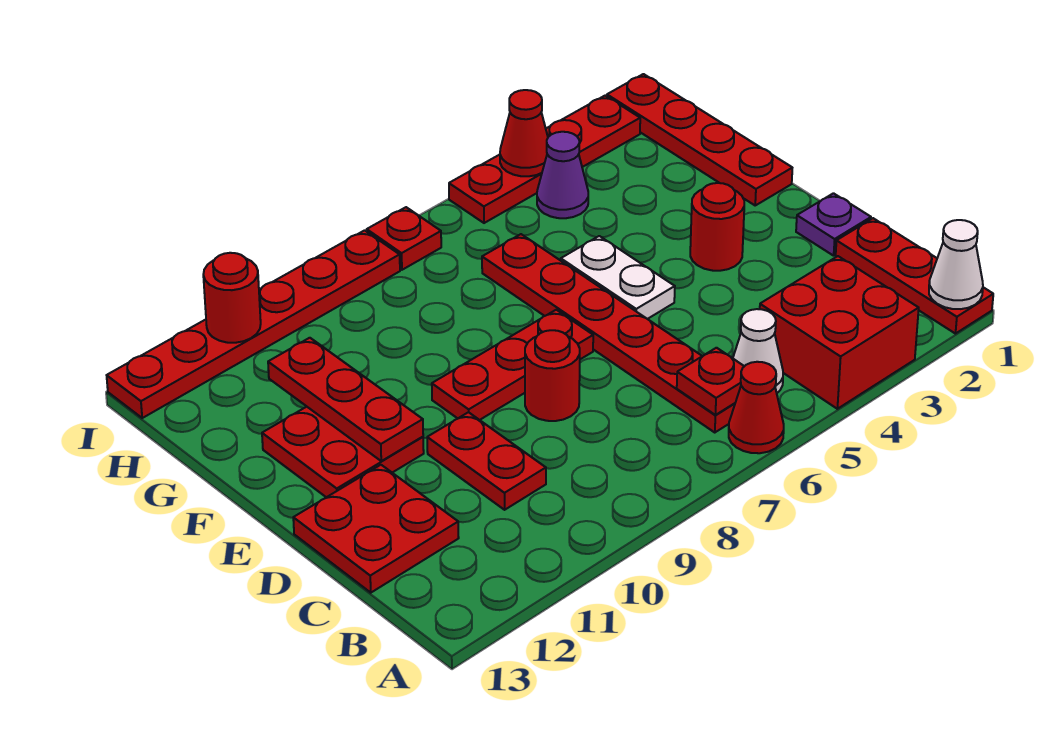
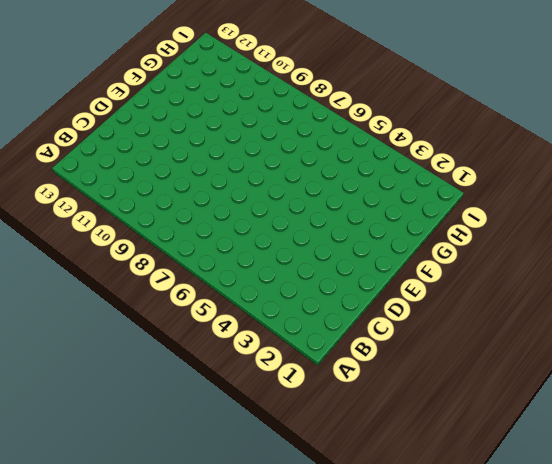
none -> red plate A1:C1 level 1
none -> red brick A3:B4 level 1
none -> red cone A6 level 1

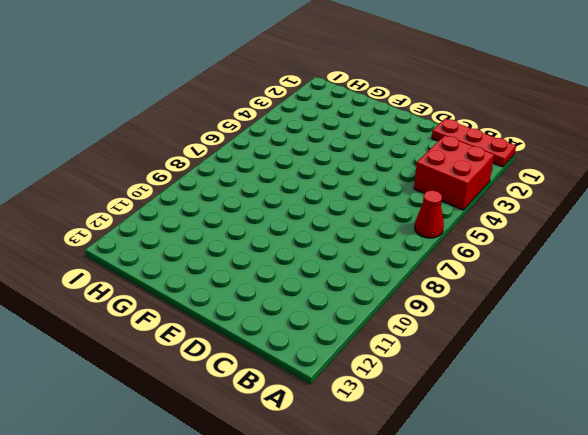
none -> white cone B5 level 1
none -> red plate B6:G6 level 1
none -> red plate C10:D10 level 1

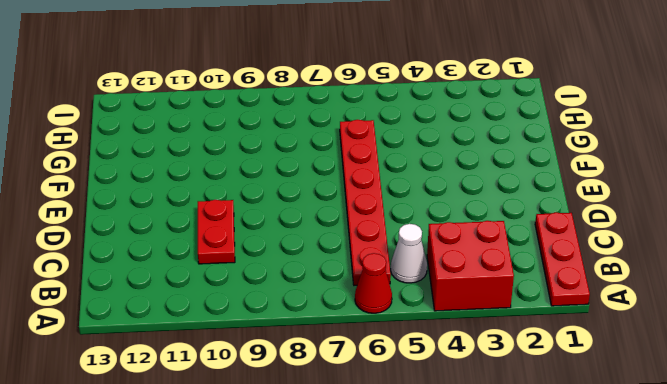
none -> red plate C12:D13 level 1
none -> purple plate D1 level 1
none -> red round brick D8 level 1

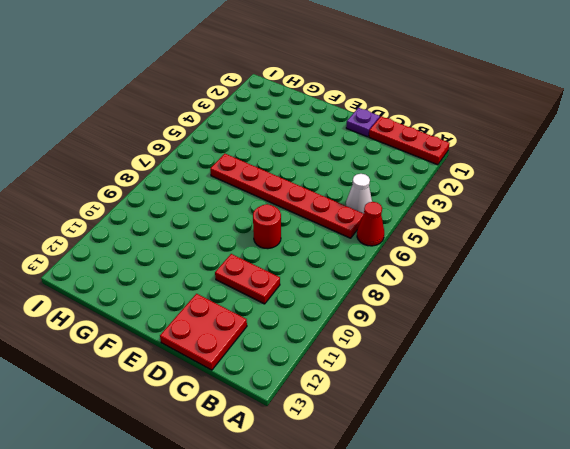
none -> red brick A3:B4 level 1
none -> red round brick E3 level 1
none -> white plate E5:F5 level 1

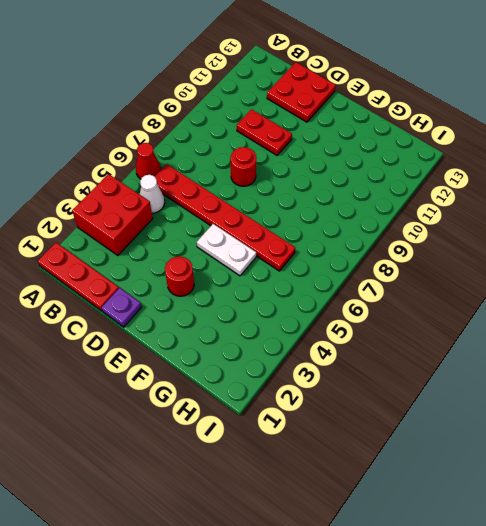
none -> red plate E7:E9 level 1
none -> red plate E11:F12 level 1
none -> red plate F1:I1 level 1

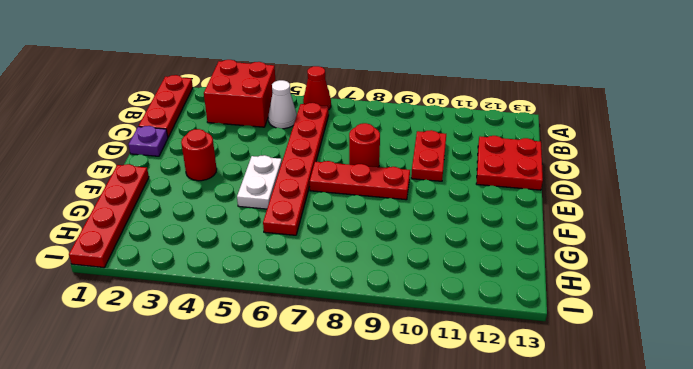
none -> red plate E11:F12 level 1
none -> purple cone H4 level 1
none -> red plate I2:I5 level 1

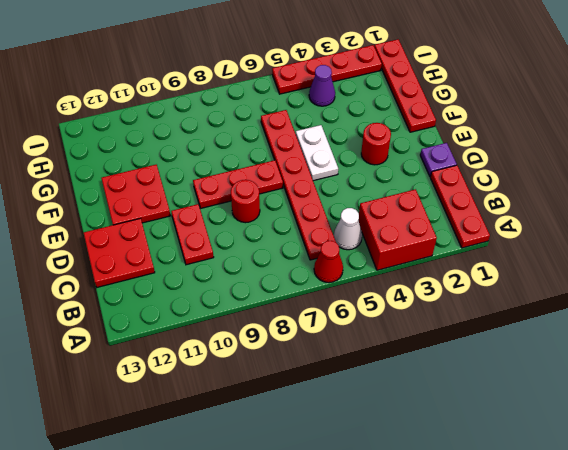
none -> red plate I7 level 1
none -> red plate I8:I13 level 1
none -> white cone A1 level 2

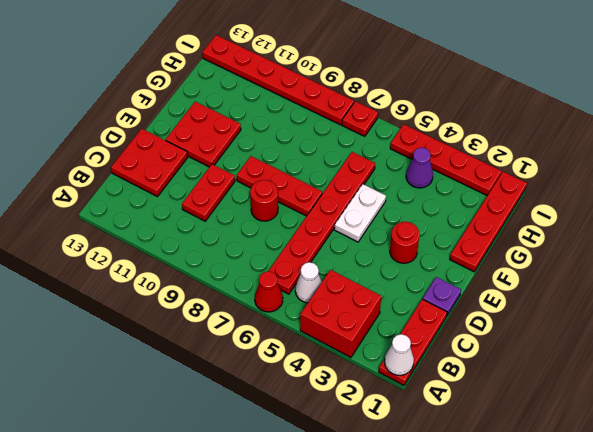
none -> red plate B6 level 2
none -> red plate E11:G11 level 2
none -> red cone I4 level 2

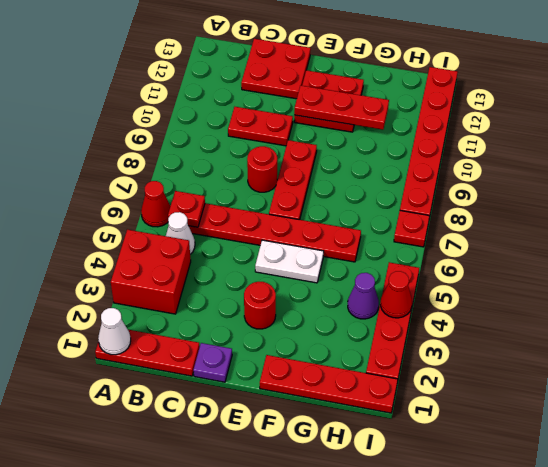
none -> red round brick I11 level 2

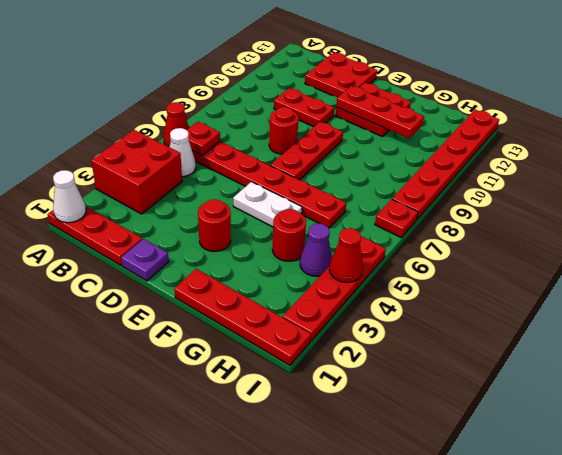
red round brick G4 level 1 -> red round brick I11 level 2

